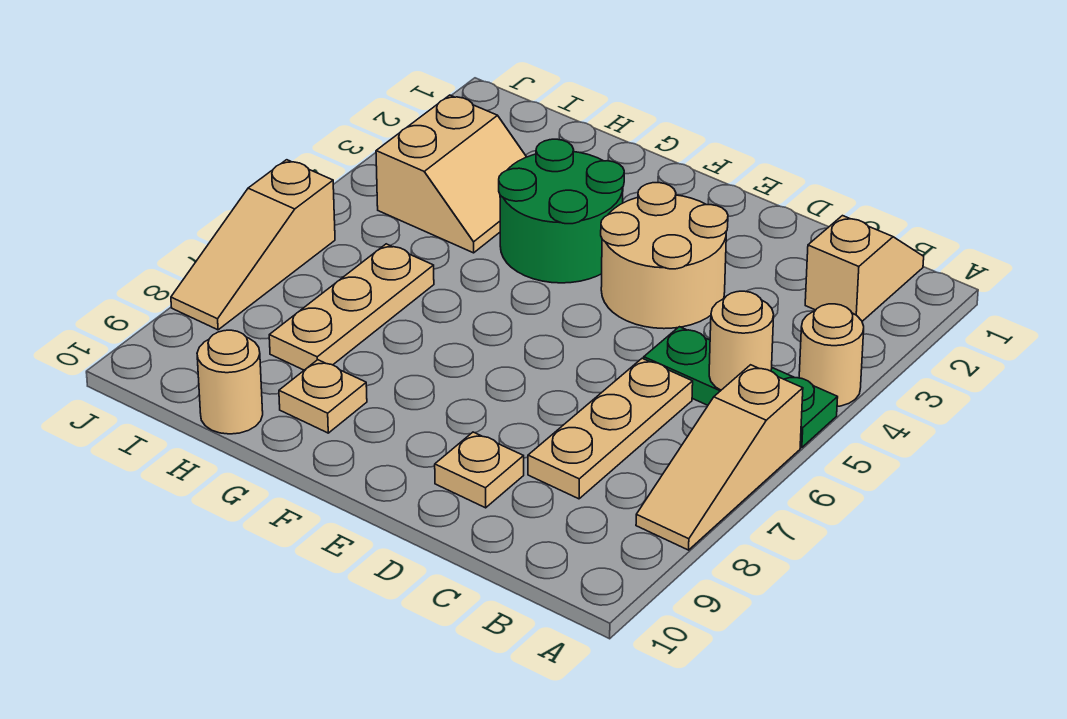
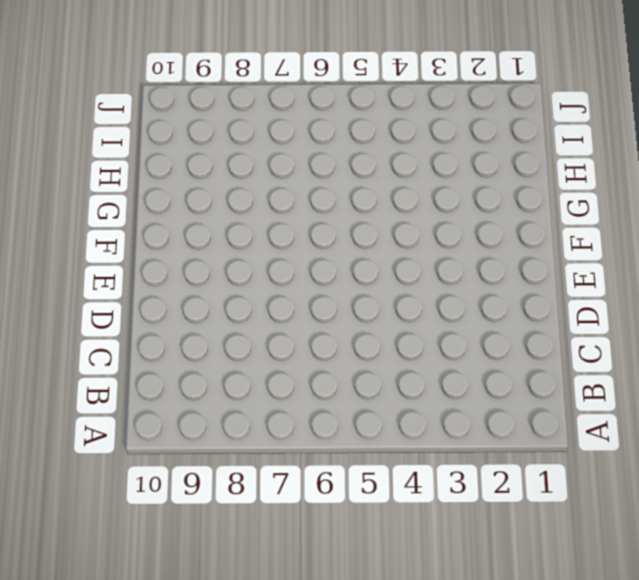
none -> tan round brick A4 level 1
none -> green plate A5:C5 level 1
none -> tan slope A6:A8 level 1 top 6

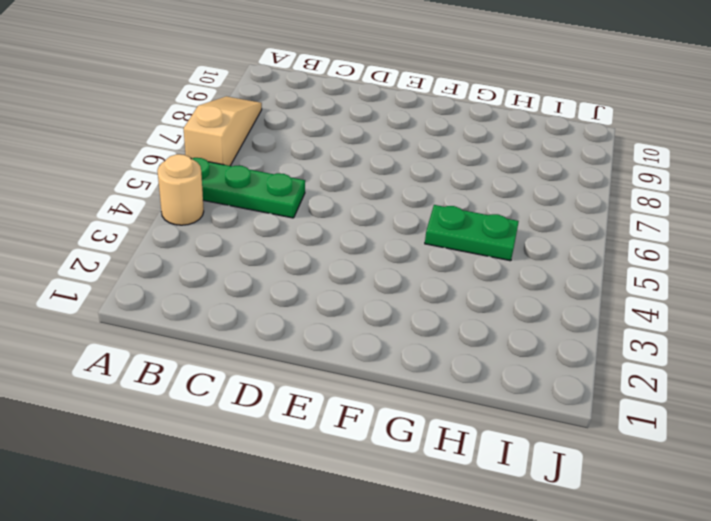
green plate G5:H5 level 1 -> none
none -> tan slope B1:B2 level 1 top 2
none -> tan plate C6:C8 level 1
none -> tan round brick D3:E4 level 1

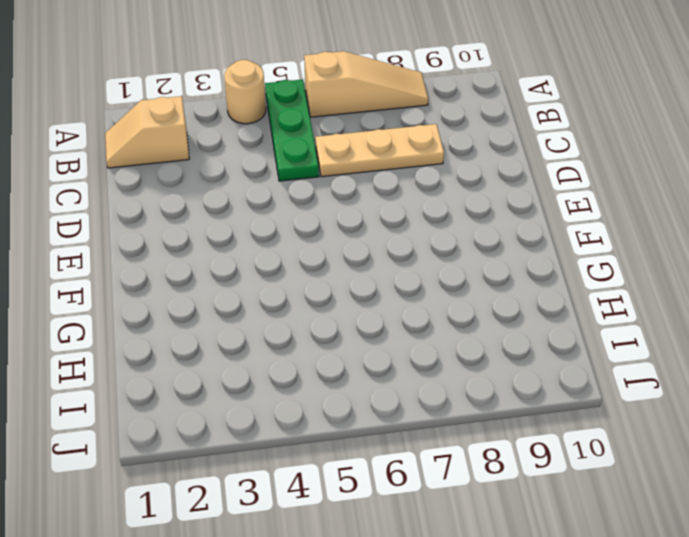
none -> tan round brick D3:E4 level 1
none -> tan plate D9 level 1
none -> green round brick F3:G4 level 1

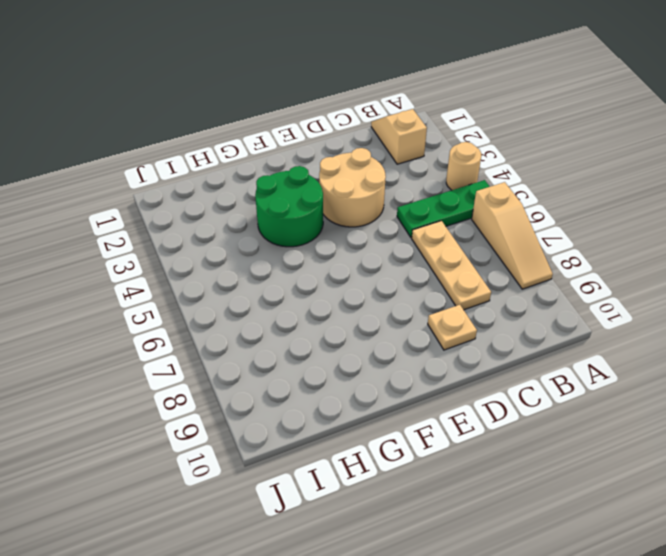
none -> tan plate G9 level 1
none -> tan slope H3:I4 level 1 top I
none -> tan plate H6:H8 level 1

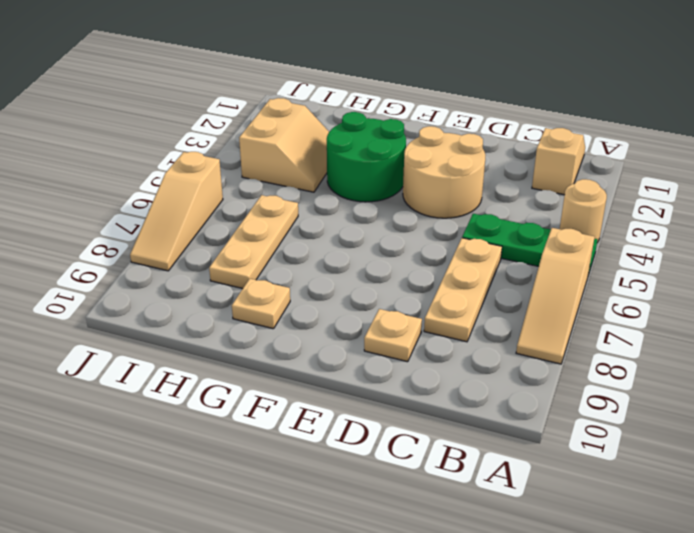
none -> tan round brick H10 level 1
none -> tan round brick B5 level 2

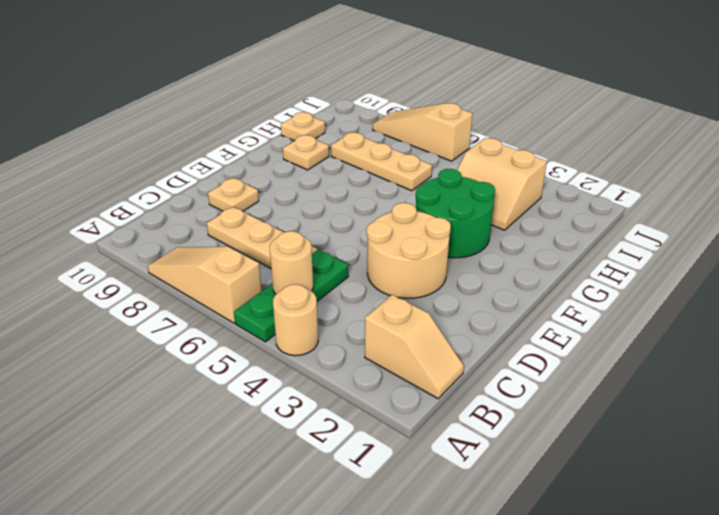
tan plate H10 level 1 -> tan round brick H10 level 1

